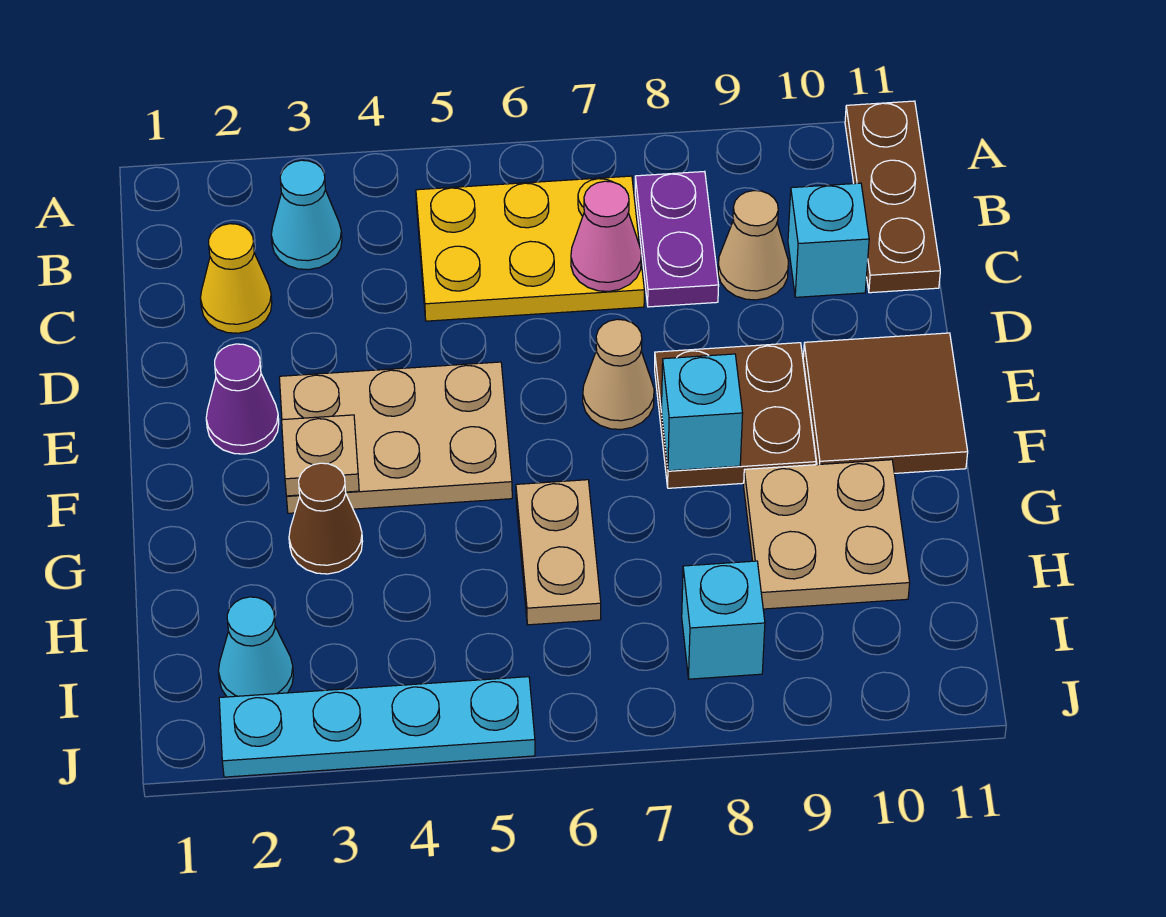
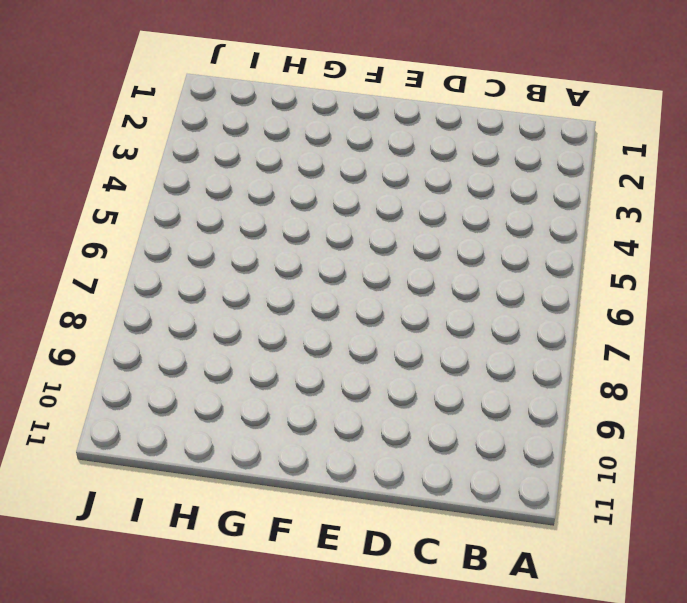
none -> brown plate A11:C11 level 1
none -> cyan cone B3 level 1
none -> yellow plate B5:C7 level 1

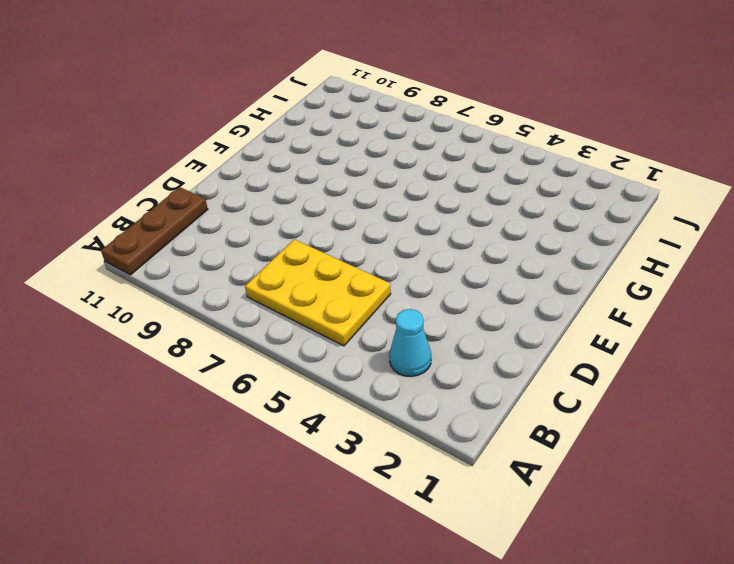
none -> purple plate B8:C8 level 1
none -> yellow cone C2 level 1
none -> tan cone C9 level 1

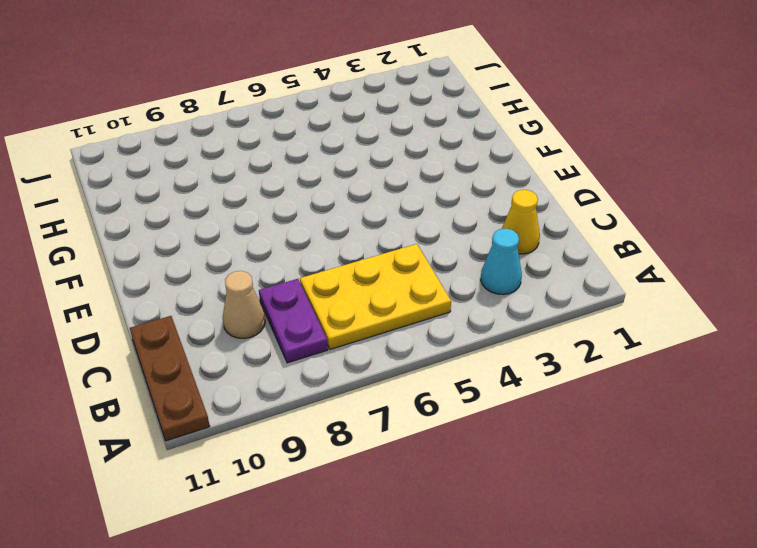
none -> cyan brick C10 level 1
none -> purple cone E2 level 1
none -> tan plate E3:F5 level 1

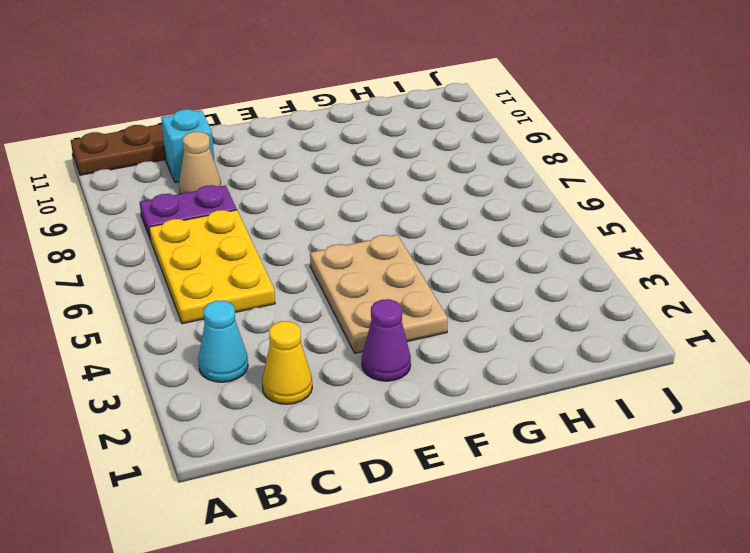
none -> tan cone E7 level 1
none -> brown plate E8:F9 level 1
none -> brown tile E10:F11 level 1

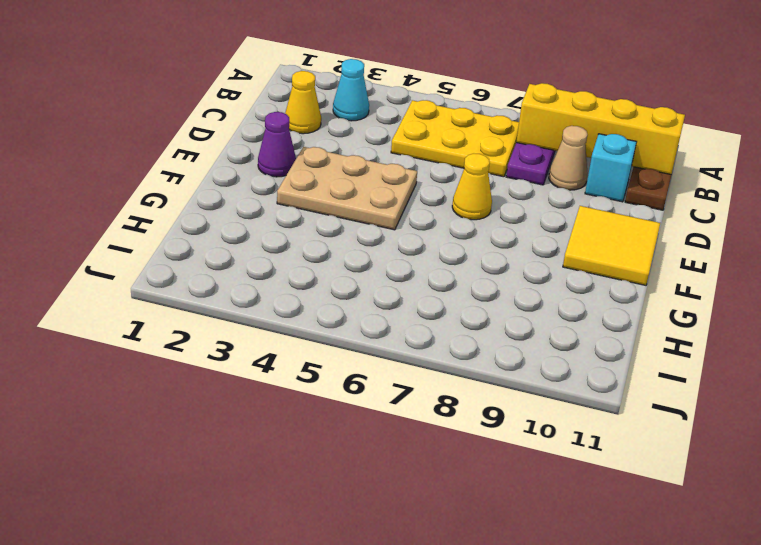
yellow brick B8:B11 level 2 -> none
yellow cone E7 level 1 -> tan cone E7 level 1
yellow tile E10:F11 level 1 -> brown tile E10:F11 level 1
none -> brown plate E8:F9 level 1
none -> brown cone G3 level 1
none -> tan plate G6:H6 level 1

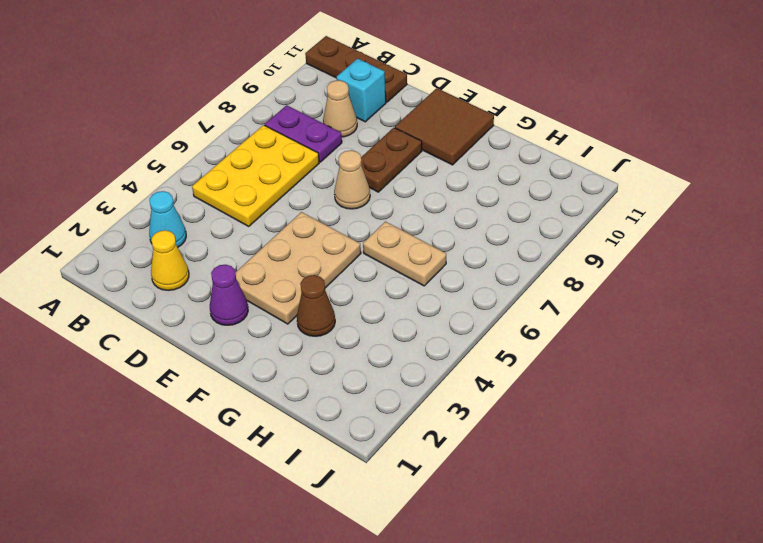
brown plate E8:E9 level 1 -> brown plate E8:F9 level 1
none -> tan plate G9:H10 level 1
none -> cyan cone I2 level 1
none -> cyan brick I8 level 1

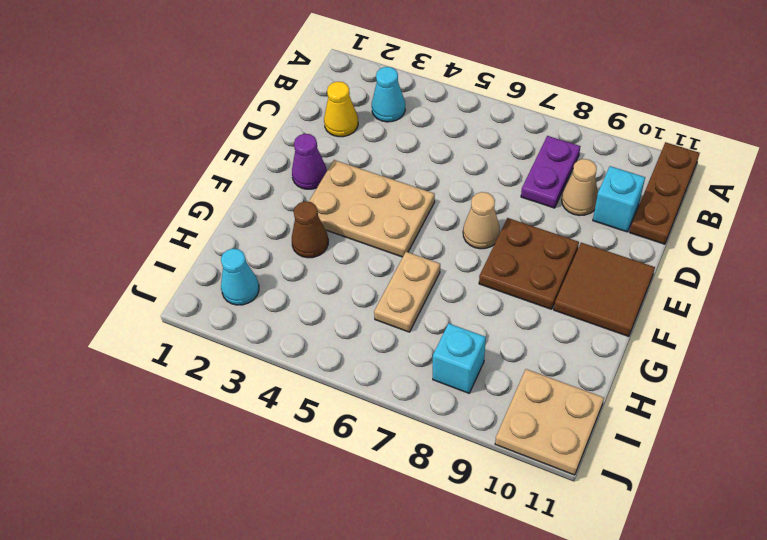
tan plate I10:J11 level 1 -> tan plate G9:H10 level 1
none -> yellow plate B5:C7 level 1
none -> cyan plate J2:J5 level 1
none -> pink cone C7 level 2

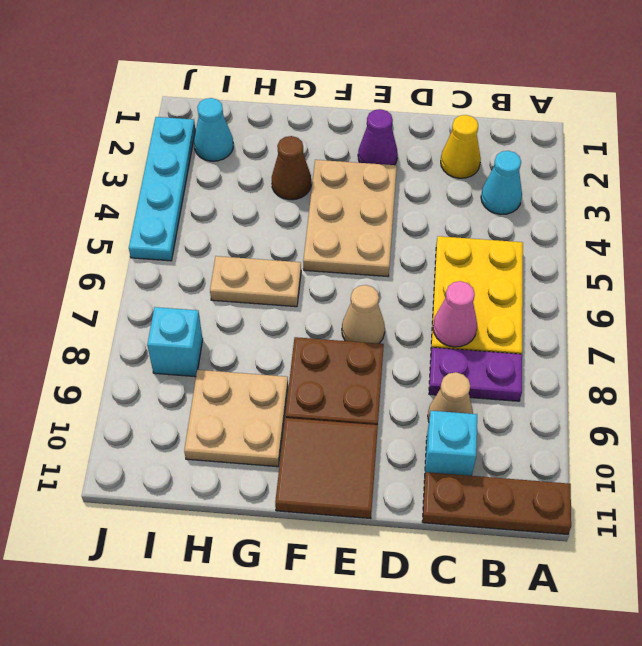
none -> tan plate F3 level 2
none -> cyan brick F8 level 2

